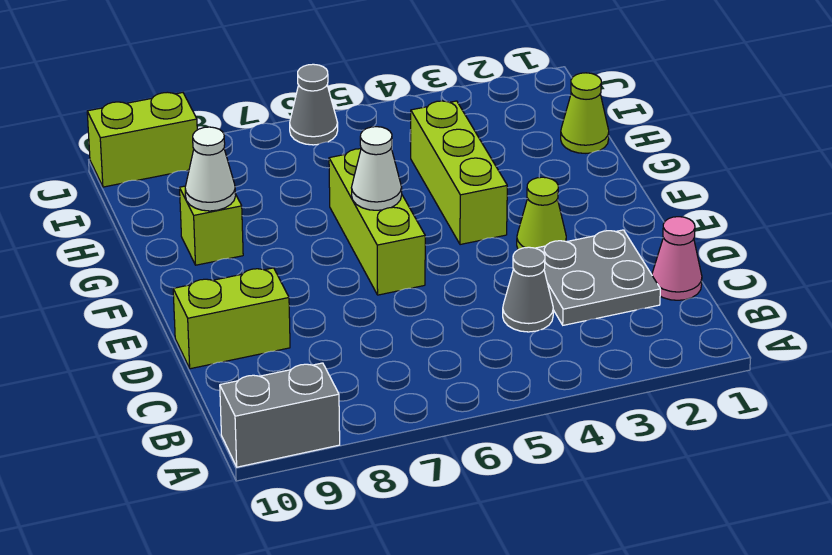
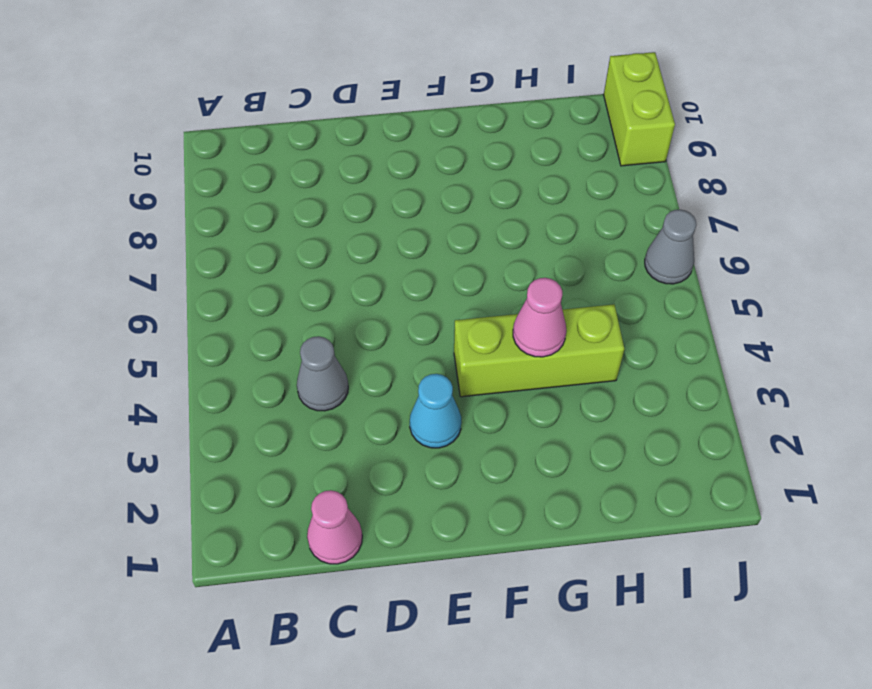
cyan cone E3 level 1 -> lime cone E3 level 1
pink cone G4 level 2 -> none
none -> grey brick A9:A10 level 1
none -> grey plate C2:D3 level 1
none -> lime brick D9:D10 level 1

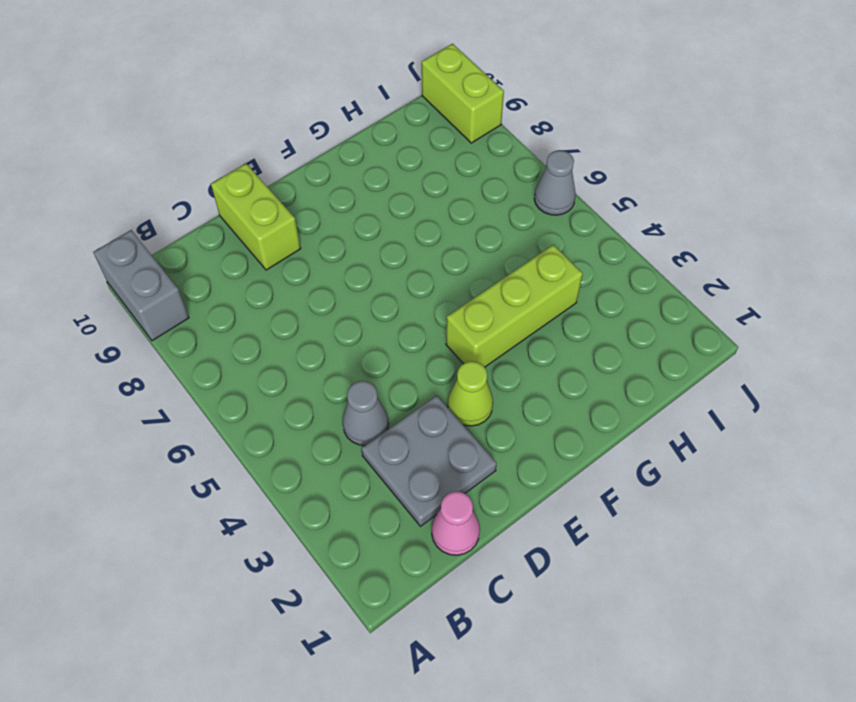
none -> lime brick E6:G6 level 1
none -> lime brick G9 level 1
none -> lime cone H1 level 1

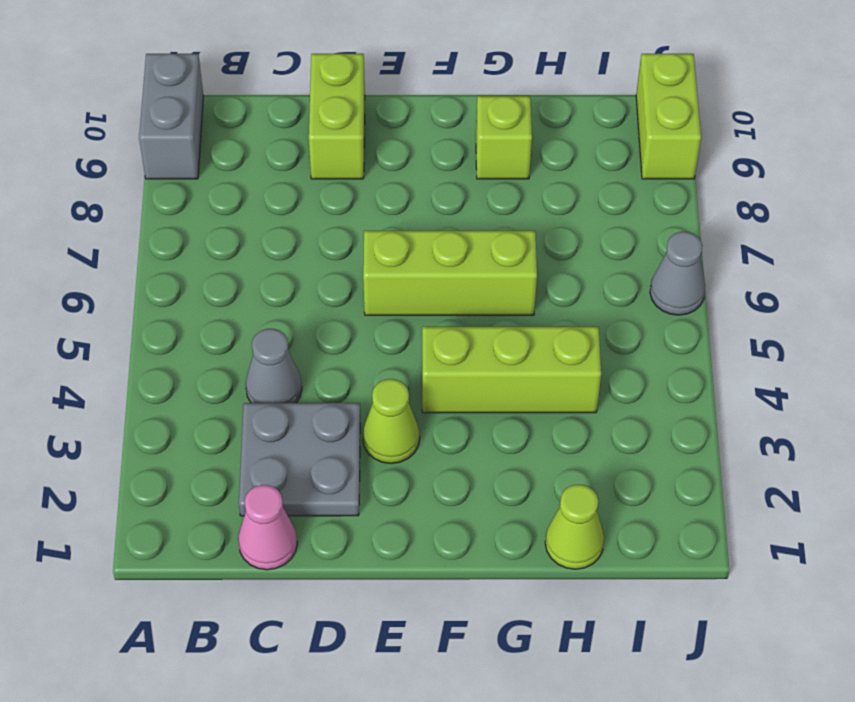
none -> white cone F6 level 2
none -> white cone G9 level 2

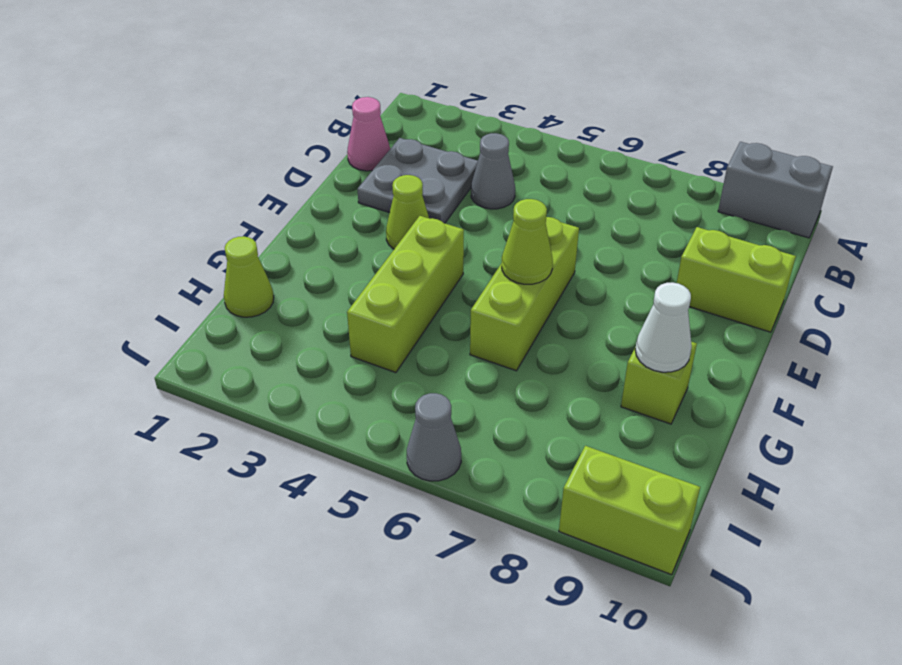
lime cone F6 level 2 -> white cone F6 level 2

